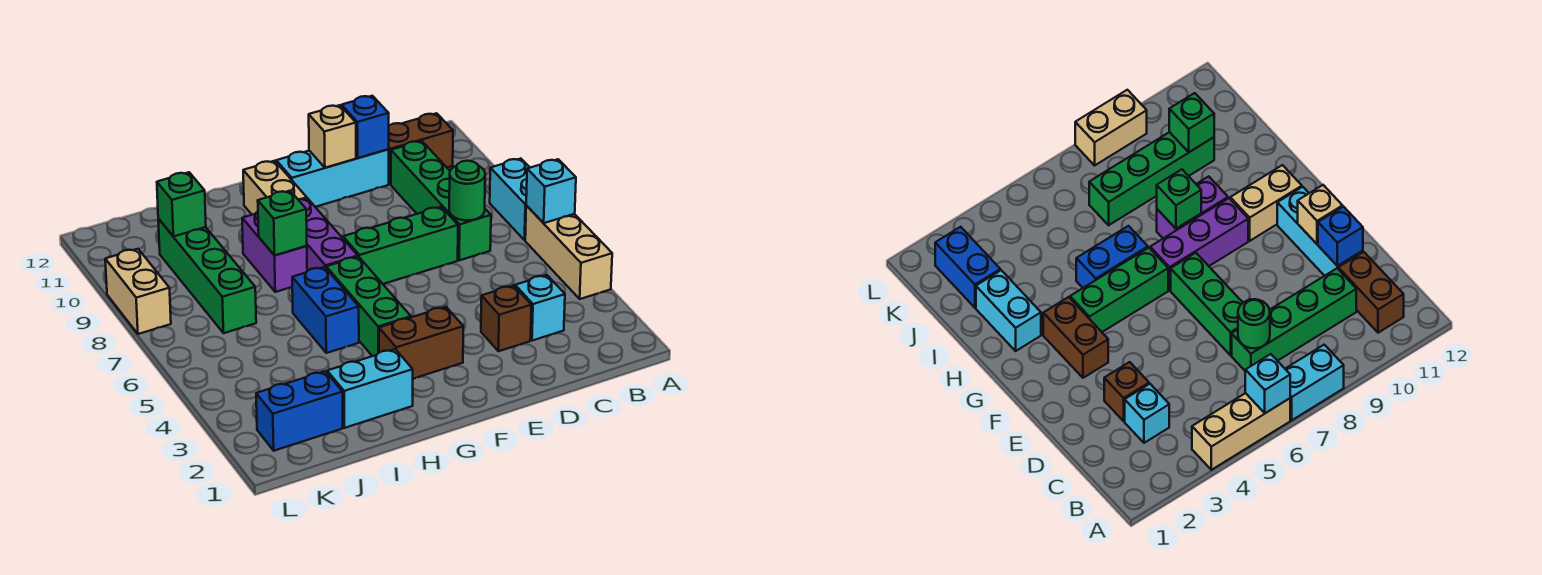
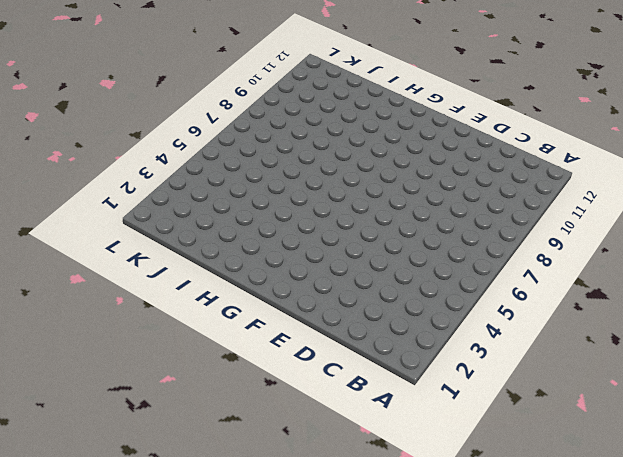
none -> tan brick A4:A6 level 1
none -> cyan brick A7:A8 level 1
none -> brown brick B11:C11 level 1

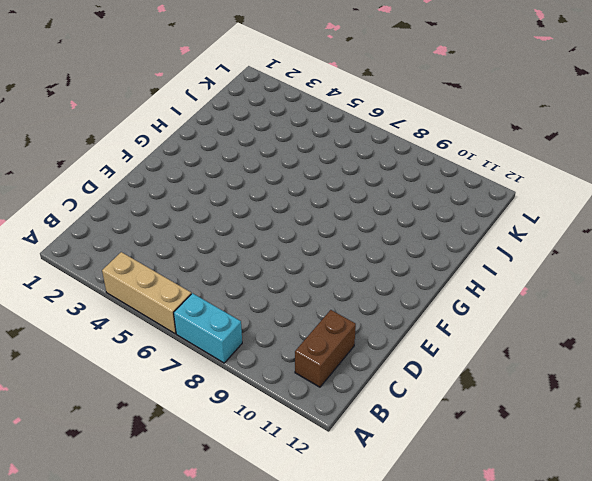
none -> cyan brick C3 level 1
none -> green brick C7:C10 level 1
none -> brown brick D3 level 1

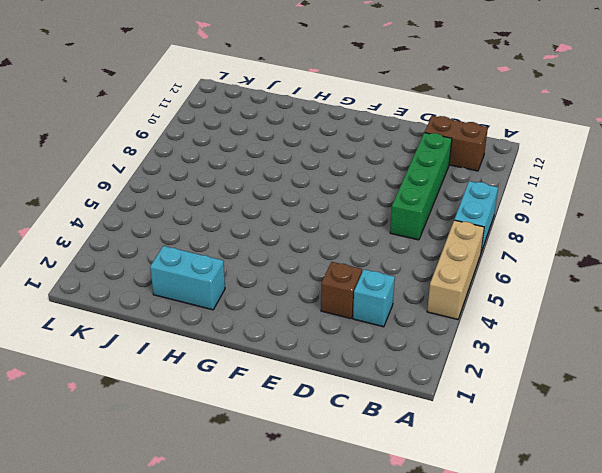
none -> green brick D7:F7 level 1
none -> cyan brick D11:F11 level 1
none -> brown brick F3:G3 level 1

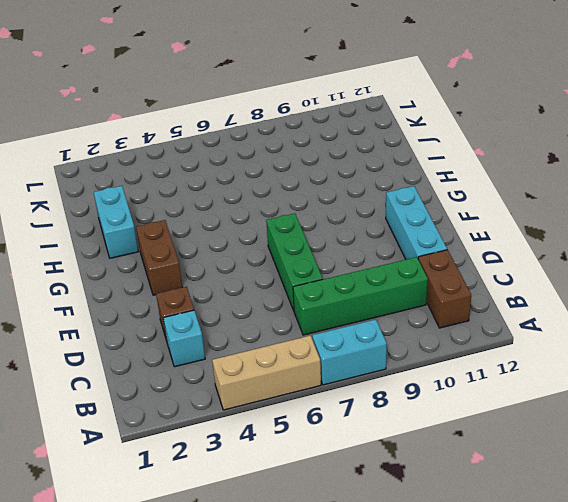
none -> green brick G4:G6 level 1
none -> purple brick G7:G9 level 1
none -> tan brick G10:G11 level 1

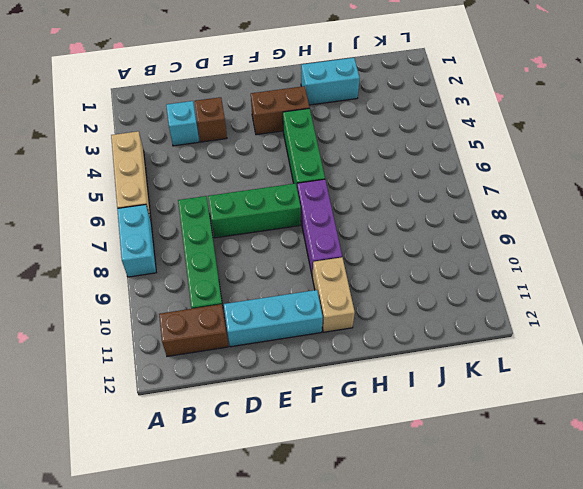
none -> blue brick H5:H6 level 1
none -> purple brick H8:H9 level 1
none -> blue brick J2:K2 level 1

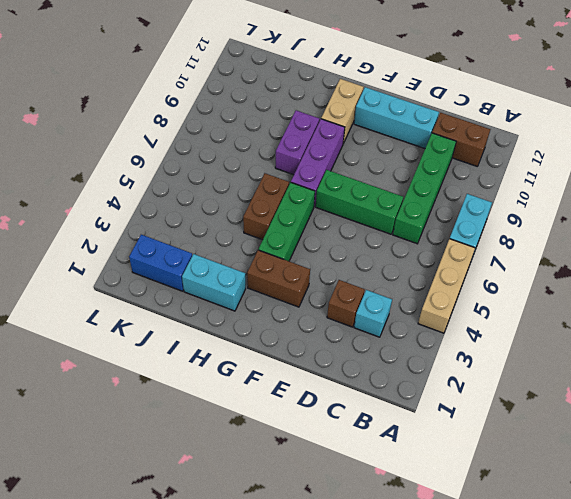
brown brick H5:H6 level 1 -> blue brick H5:H6 level 1
none -> green brick J7:J10 level 1
none -> tan brick L8:L9 level 1
none -> cyan brick A6 level 2

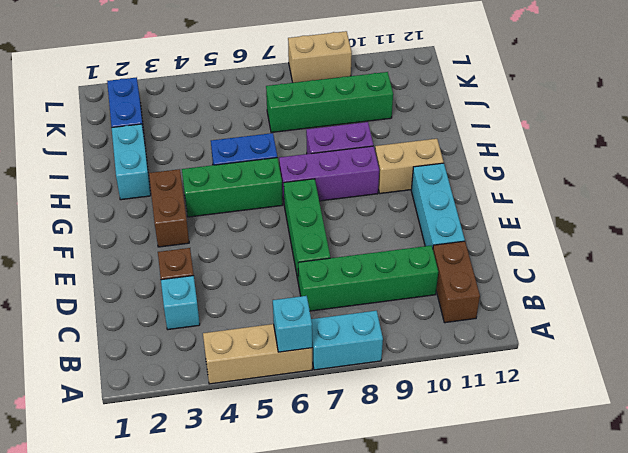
none -> green round brick C7 level 2
none -> blue brick D11 level 2
none -> tan brick E11 level 2

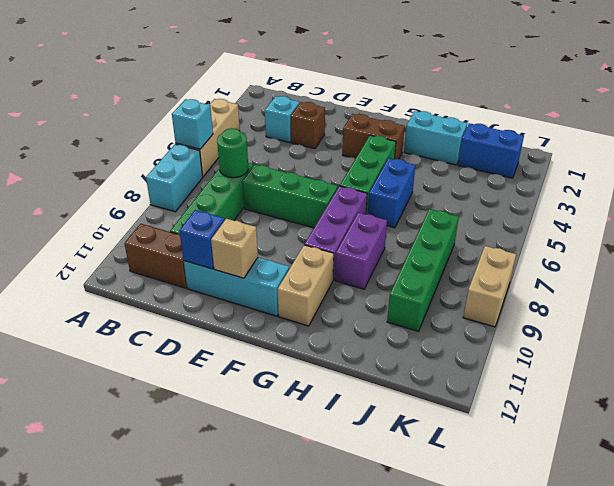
none -> green brick H8 level 2
none -> green brick J10 level 2

